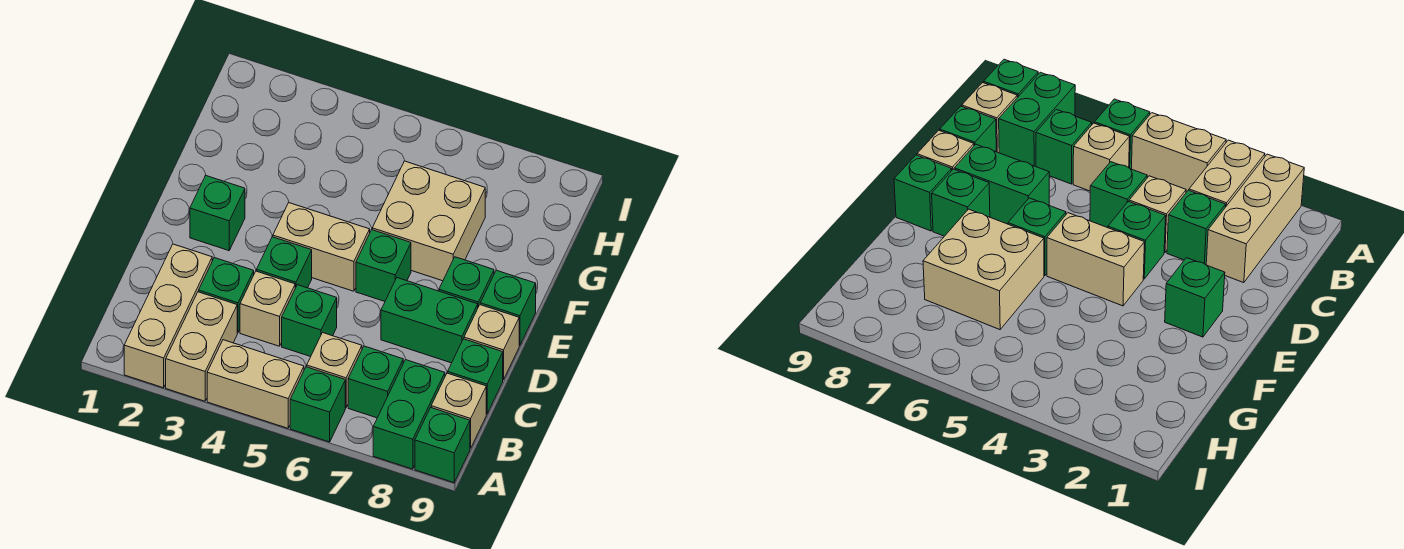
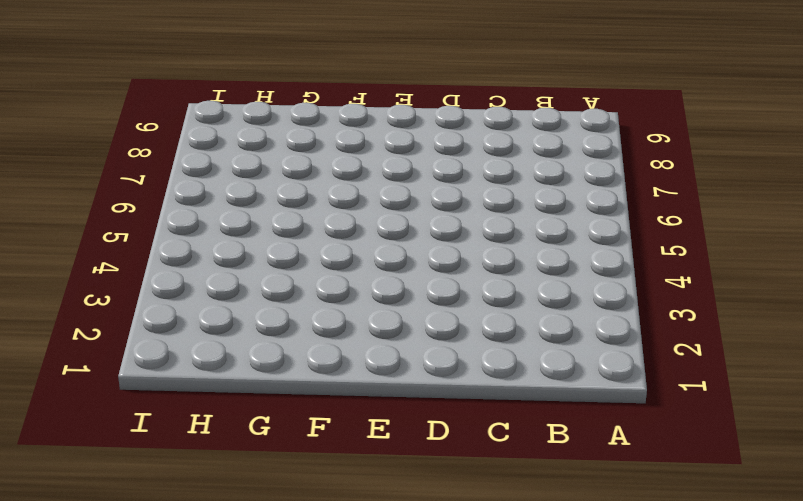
none -> tan brick A2:C2 level 1
none -> tan brick A3:B3 level 1
none -> tan brick A4:A5 level 1

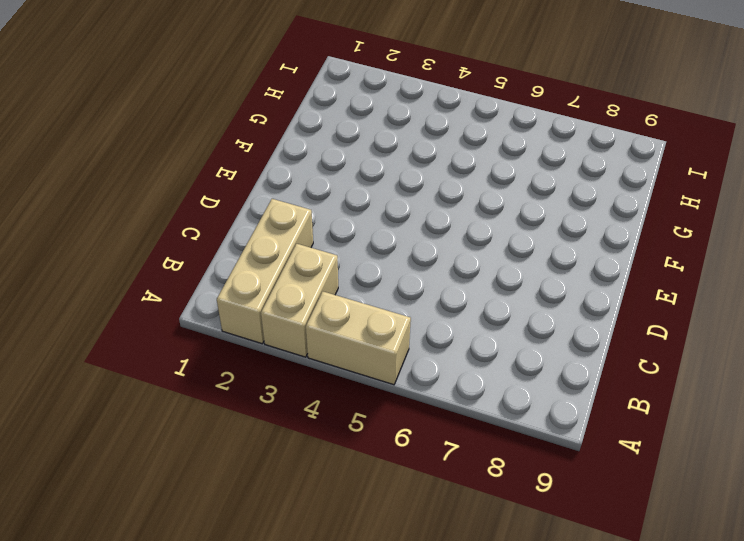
none -> green brick A6 level 1
none -> green brick A8:B8 level 1
none -> green brick A9 level 1

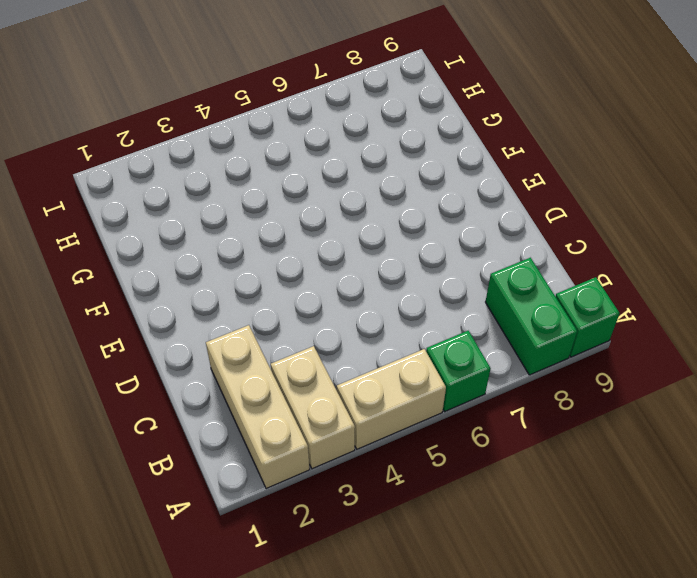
none -> tan brick B6 level 1
none -> green brick B7 level 1
none -> tan brick B9 level 1

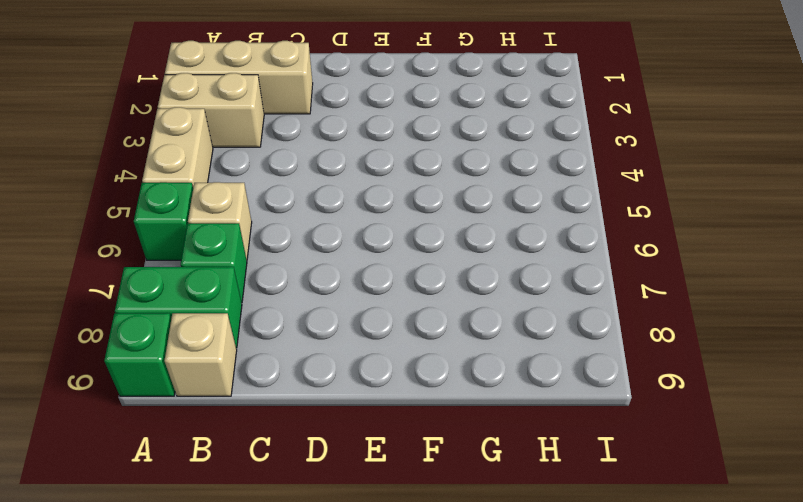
none -> green brick C3 level 1
none -> tan brick C4 level 1
none -> green brick C5 level 1

